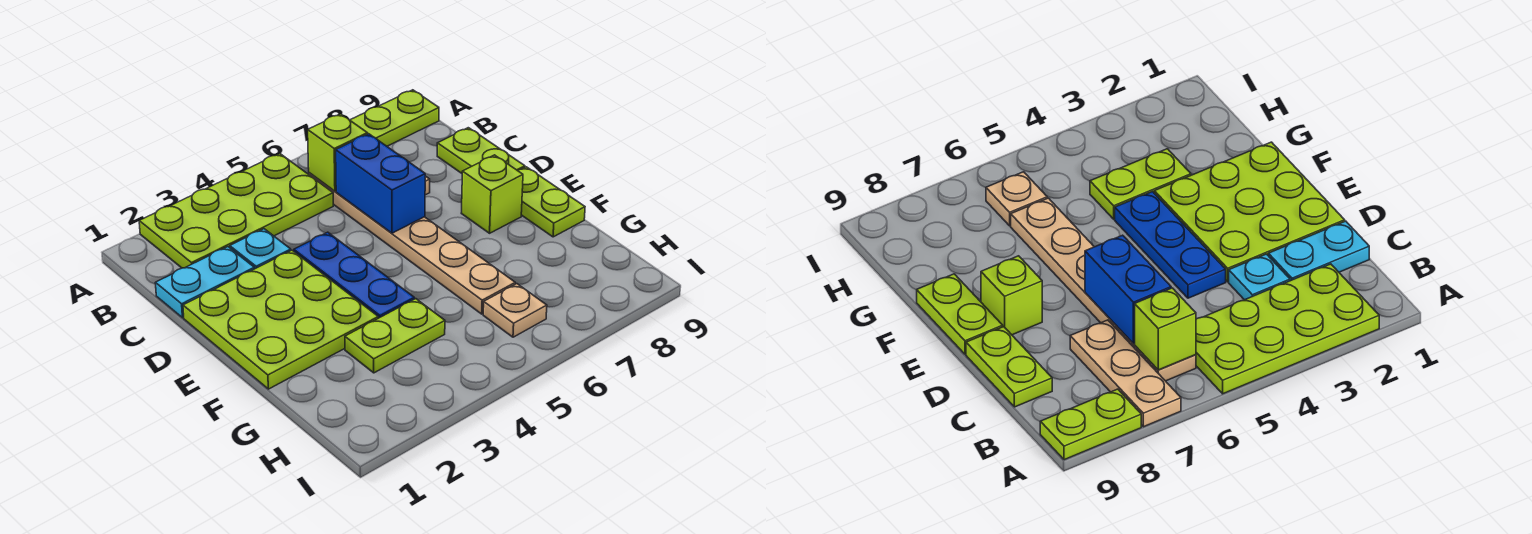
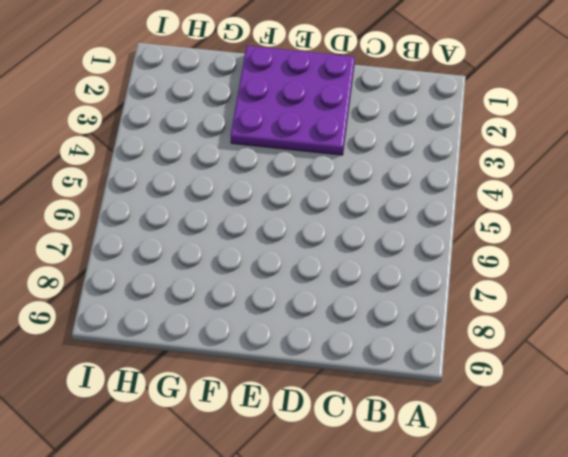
purple plate D1:F3 level 1 -> lime plate D1:F3 level 1
none -> lime plate A2:B5 level 1
none -> tan plate A7:C7 level 1
none -> lime plate A8:A9 level 1

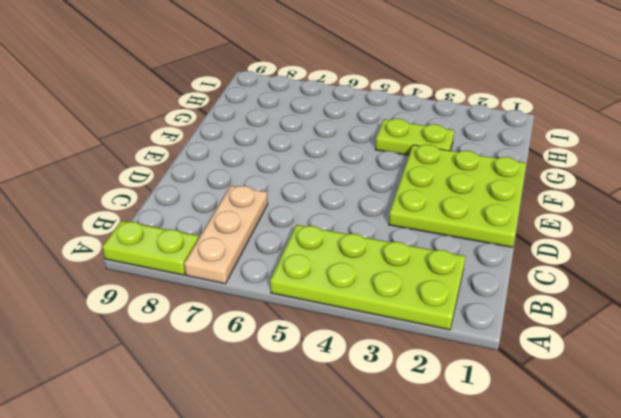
none -> tan plate B6:G6 level 1
none -> cyan plate C1:C2 level 1
none -> cyan plate C3 level 1

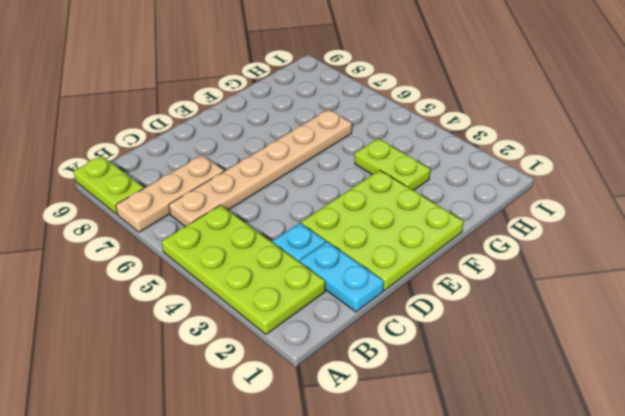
none -> lime plate C9:D9 level 1
none -> blue plate D4:F4 level 1
none -> lime brick E8 level 1

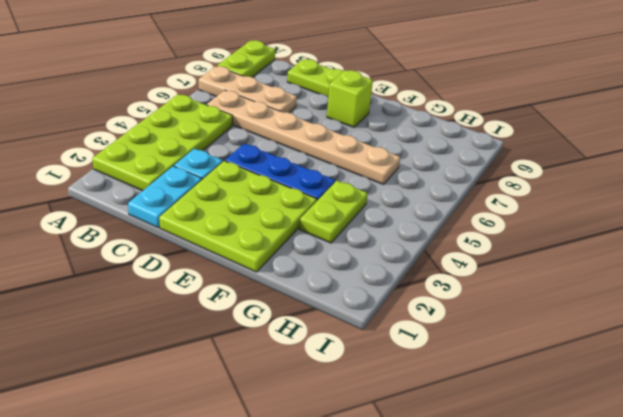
none -> lime plate E9:F9 level 1
none -> tan plate H6 level 1
none -> lime brick B6 level 2

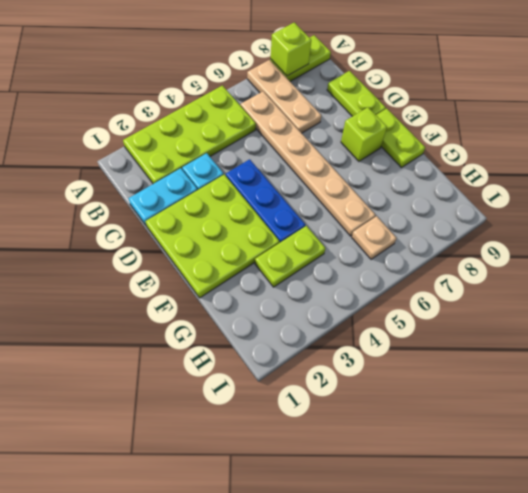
lime brick A8 level 2 -> lime brick B6 level 2
none -> blue brick C6:D6 level 2

